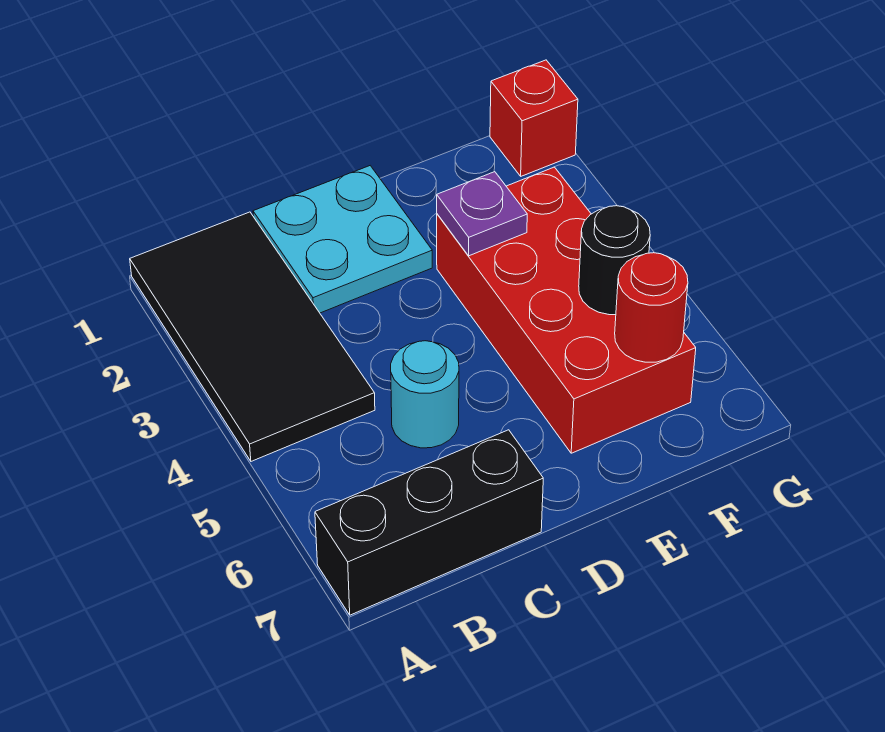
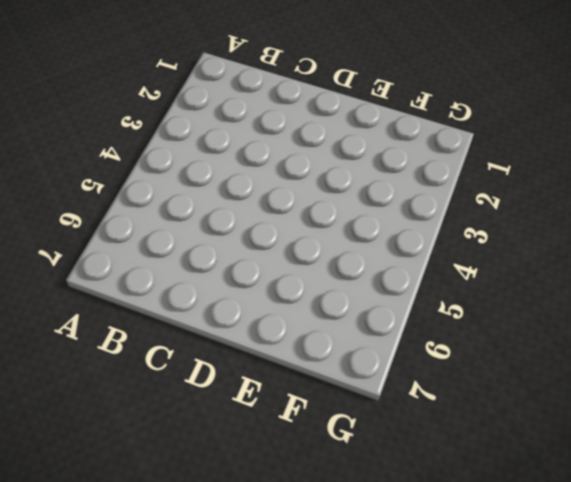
none -> black tile A1:B4 level 1
none -> black brick A7:C7 level 1

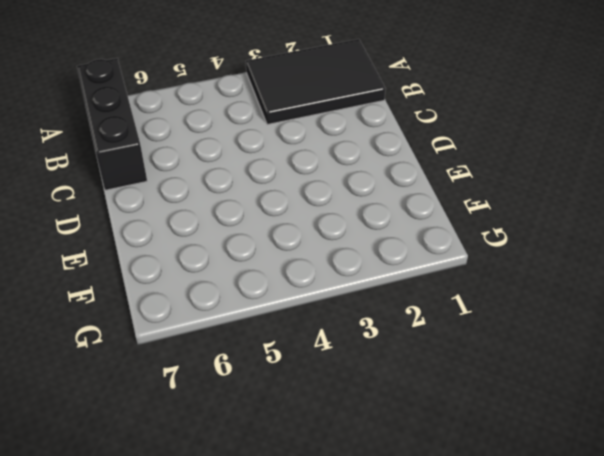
black tile A1:B3 level 1 -> black tile A1:B4 level 1
none -> cyan plate C1:D2 level 1
none -> cyan round brick C5 level 1

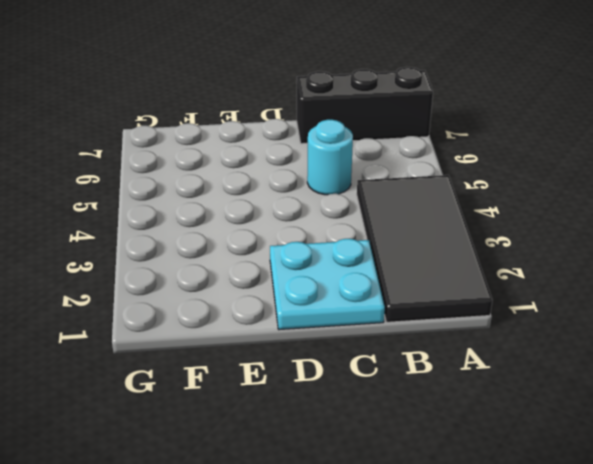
none -> red brick E3:F6 level 1
none -> red brick G1 level 1

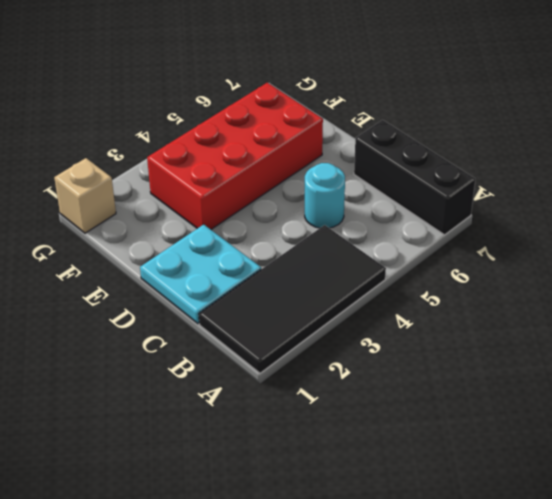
tan brick G1 level 1 -> red brick G1 level 1
none -> purple plate E3 level 2
none -> black round brick F5 level 2

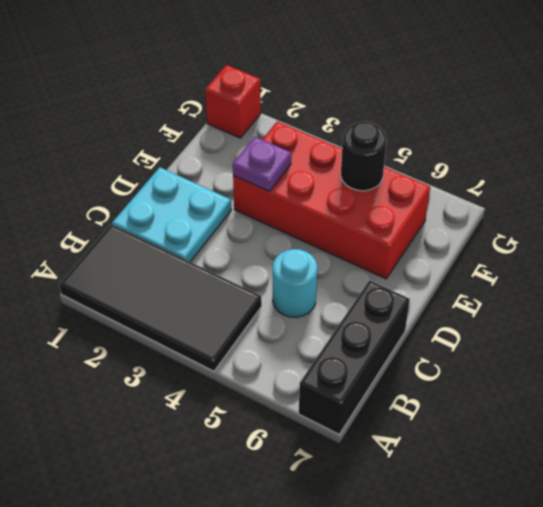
none -> red round brick F6 level 2

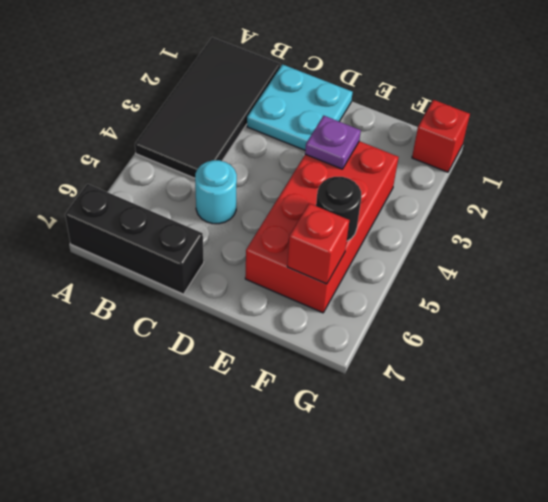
red brick F6 level 2 -> red round brick F6 level 2

